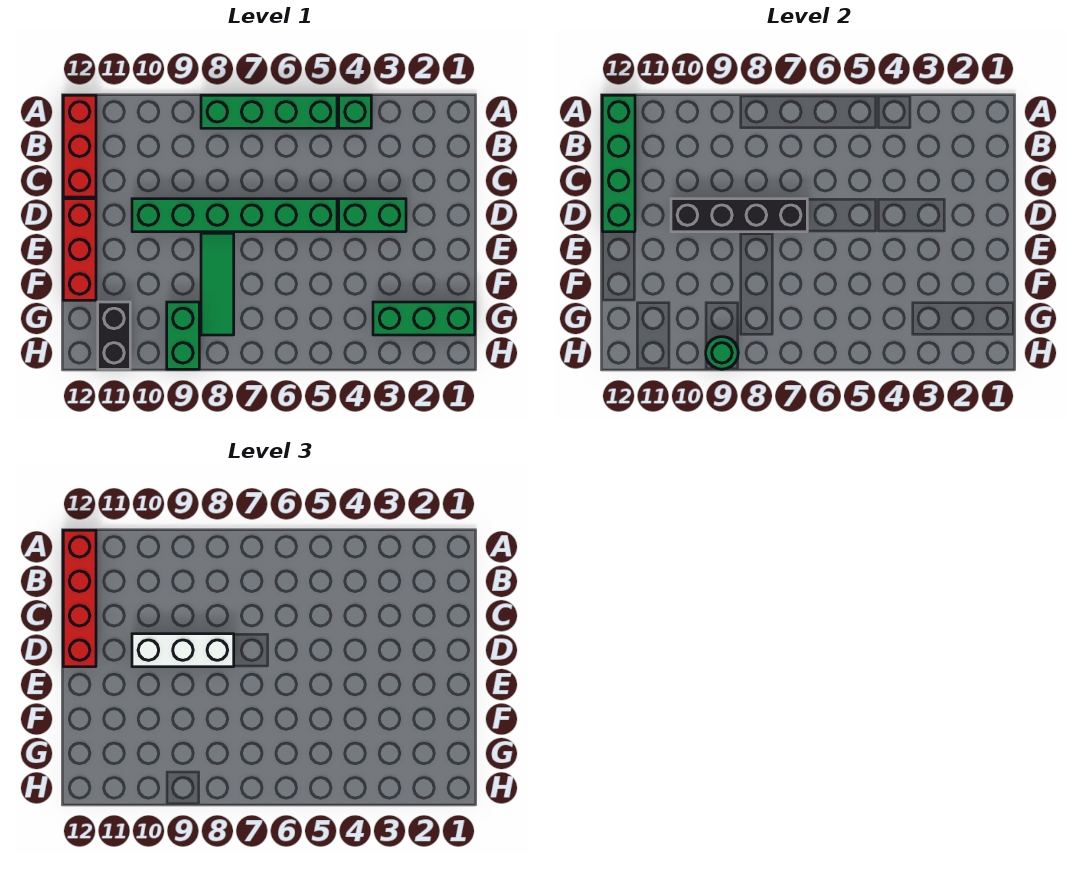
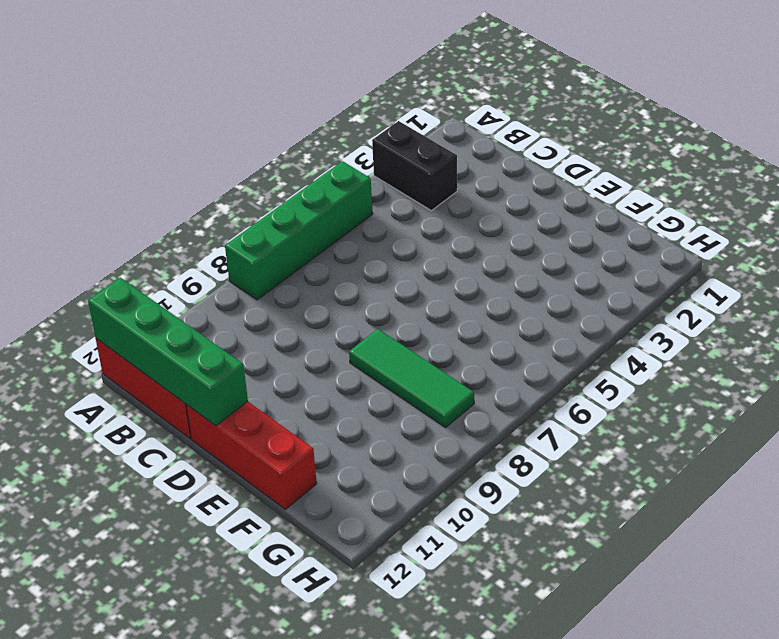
black brick A3:B3 level 1 -> black brick G11:H11 level 1
none -> green brick A4 level 1
none -> green brick D3:D4 level 1
none -> green brick D5:D10 level 1

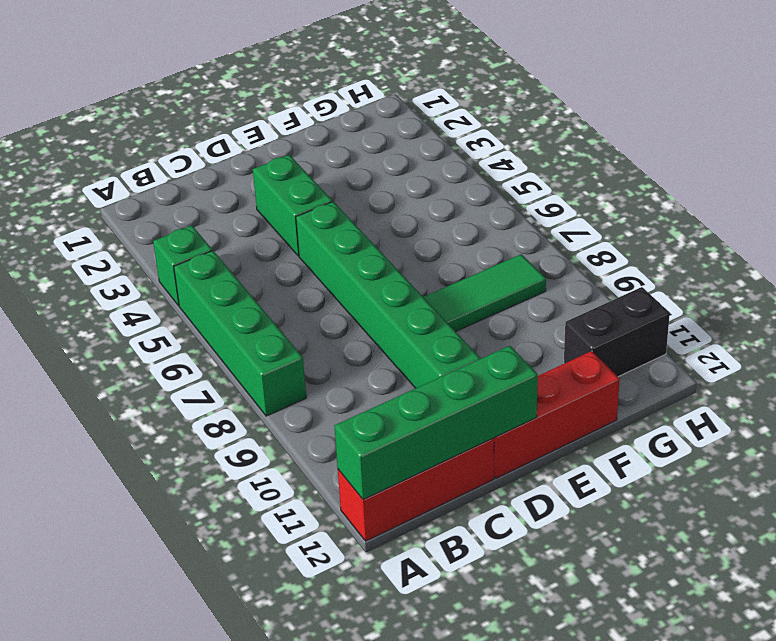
none -> green brick G1:G3 level 1
none -> green brick G9:H9 level 1
none -> black brick D7:D10 level 2

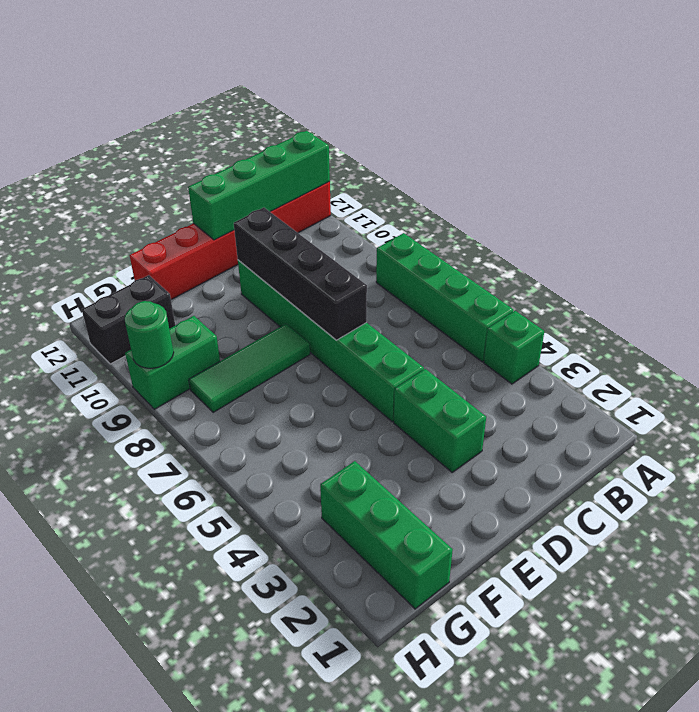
none -> red brick A12:D12 level 3
none -> white brick D8:D10 level 3

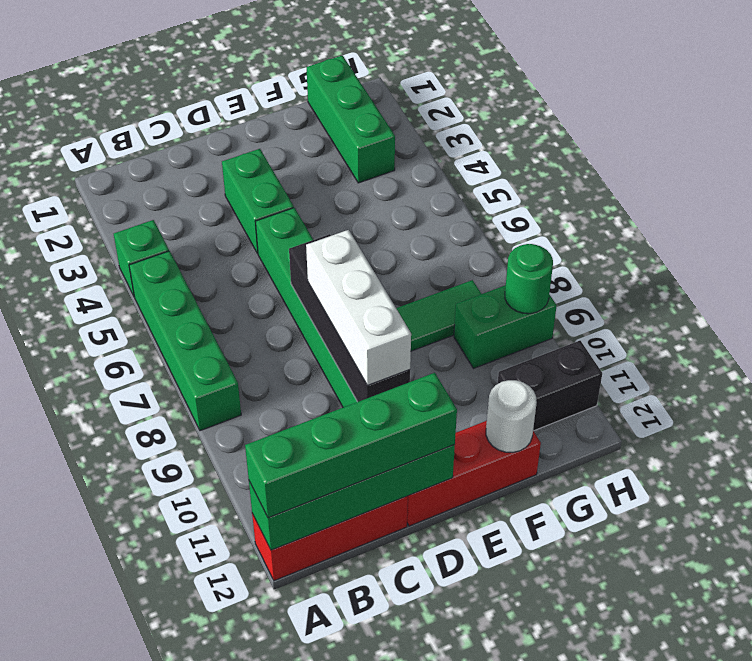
green brick A12:D12 level 3 -> red brick A12:D12 level 3
white round brick F12 level 2 -> none

